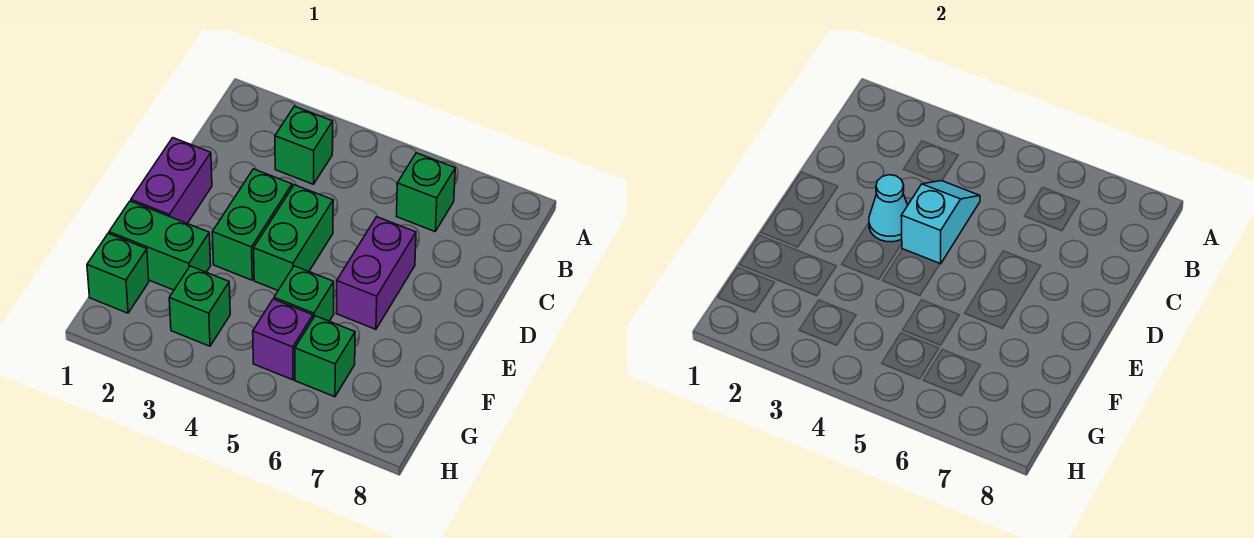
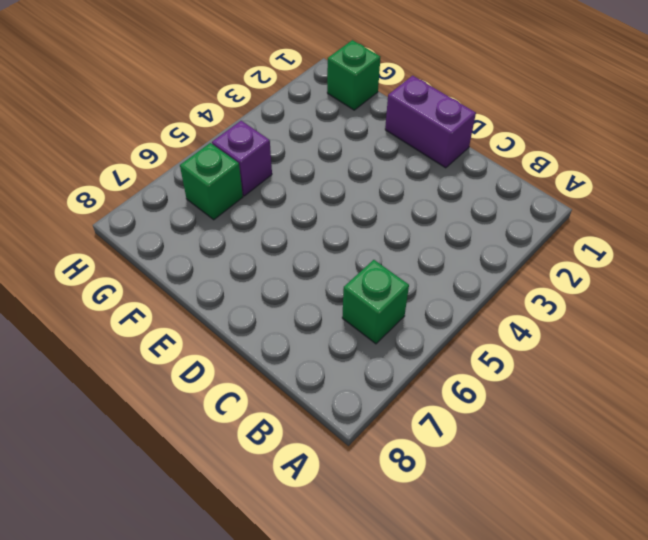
none -> green brick B3 level 1
none -> green brick D3:E3 level 1
none -> green brick D4:E4 level 1

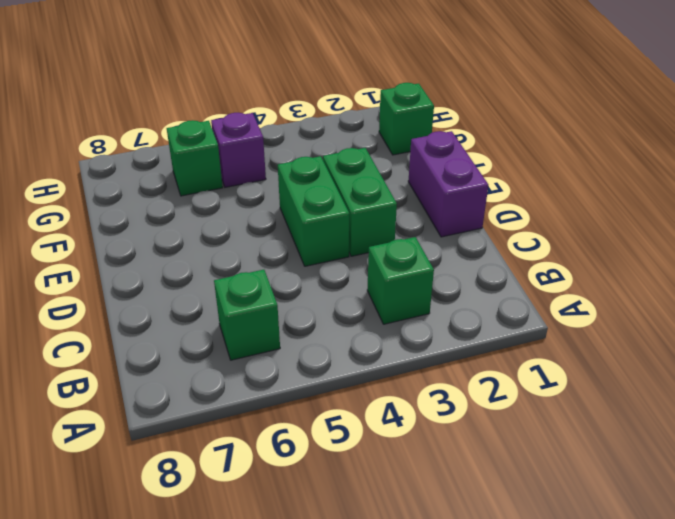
none -> purple brick D6:E6 level 1
none -> green brick F1:F2 level 1
none -> green brick F5 level 1

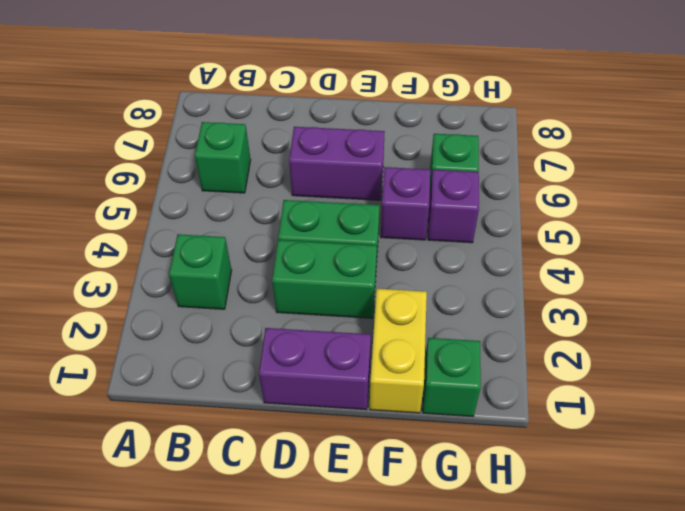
yellow brick F1:F2 level 1 -> green brick F1:F2 level 1
purple brick F5 level 1 -> green brick F5 level 1
none -> green brick G3 level 1
none -> cyan slope C4:D4 level 2 top D
none -> cyan cone D3 level 2

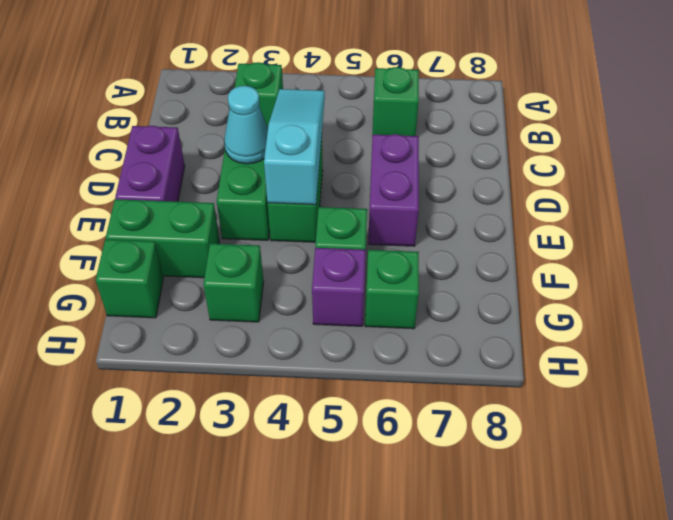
cyan slope C4:E4 level 2 top E -> cyan slope C4:D4 level 2 top D

